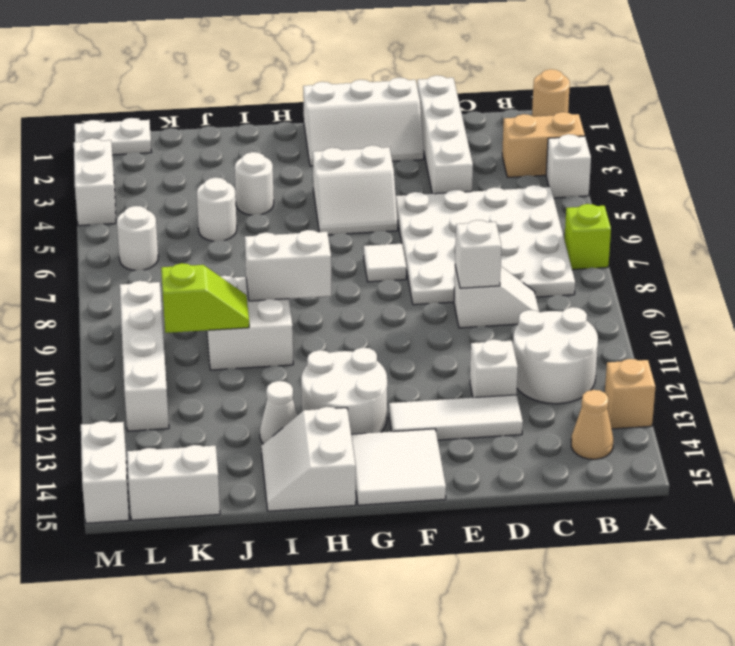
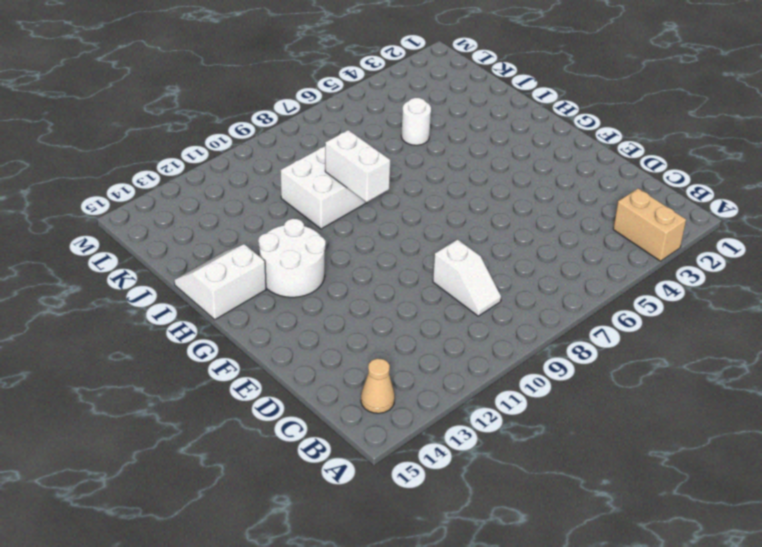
none -> tan round brick A1 level 1
none -> white brick A4 level 1
none -> lime brick A7 level 1
none -> tan brick A13 level 1

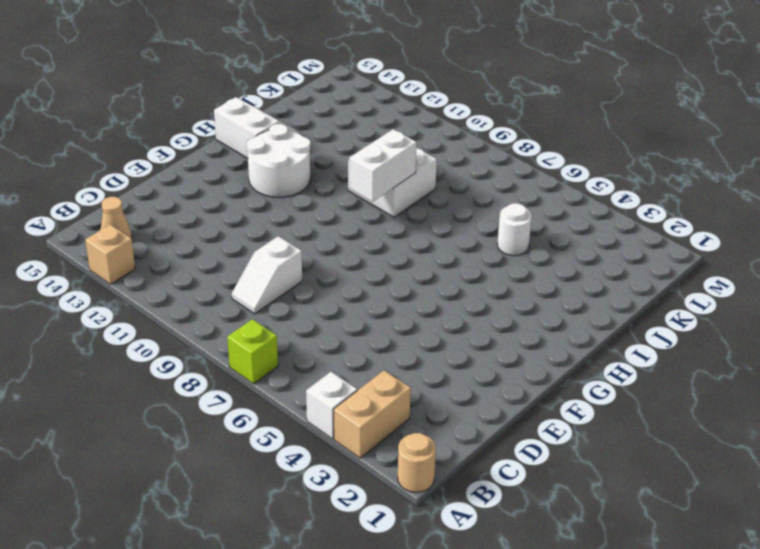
none -> white plate B5:E8 level 1
none -> white round brick B11:C12 level 1
none -> white brick D1:D4 level 1
none -> white brick D12 level 1

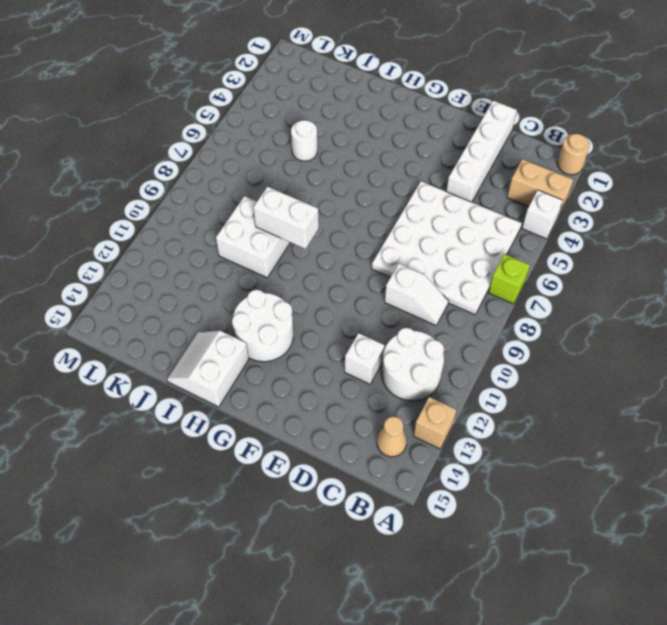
none -> white tile D13:F13 level 1
none -> white slope E1:G2 level 1 top 1
none -> white slope F4:G5 level 1 top 4
none -> white tile F7 level 1

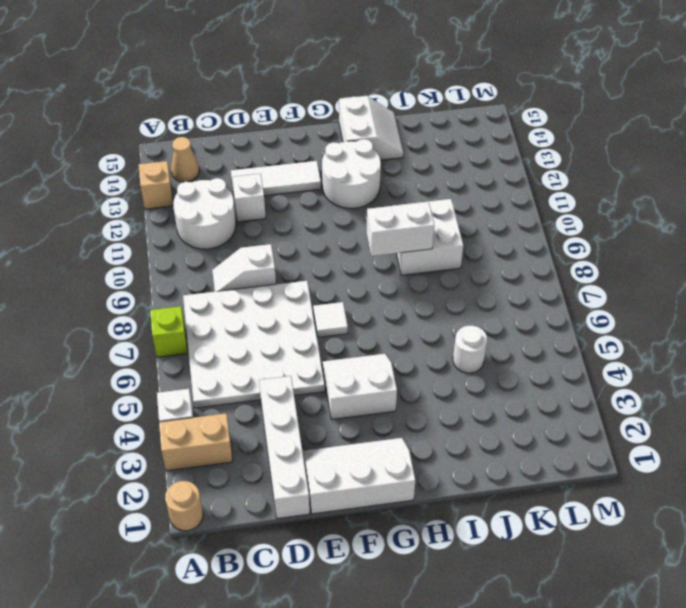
none -> white tile F14:G15 level 1
none -> white round brick I4 level 1
none -> white cone I13 level 1
none -> white brick K15:L15 level 1

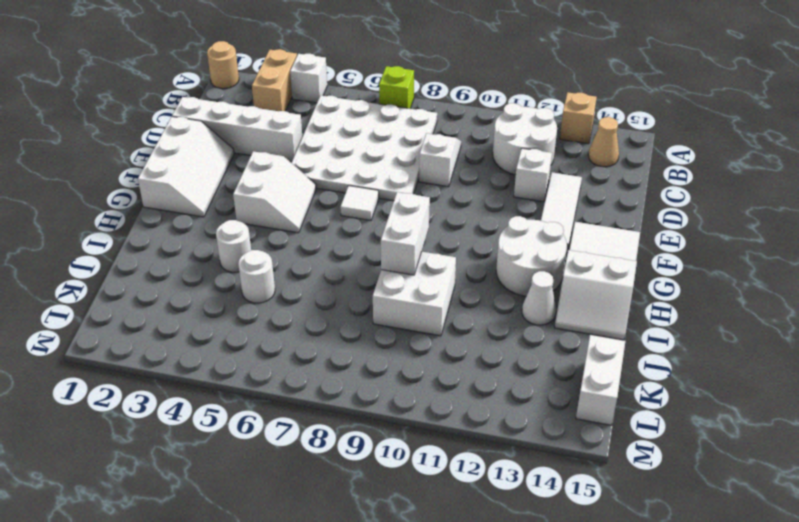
none -> white plate L1:M1 level 1
none -> white round brick L6 level 1
none -> white brick L9:L12 level 1
none -> white brick M3:M4 level 1

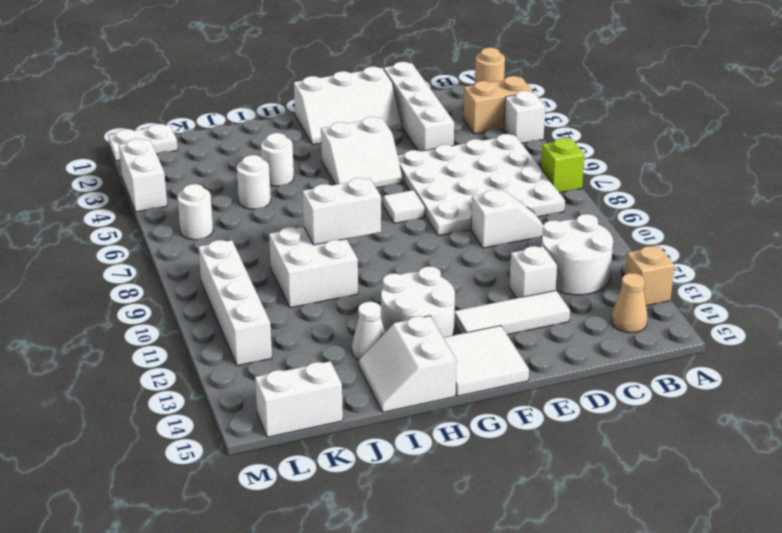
none -> white brick M14:M15 level 1
none -> white brick D9 level 2
none -> lime slope J10:K10 level 2 top K

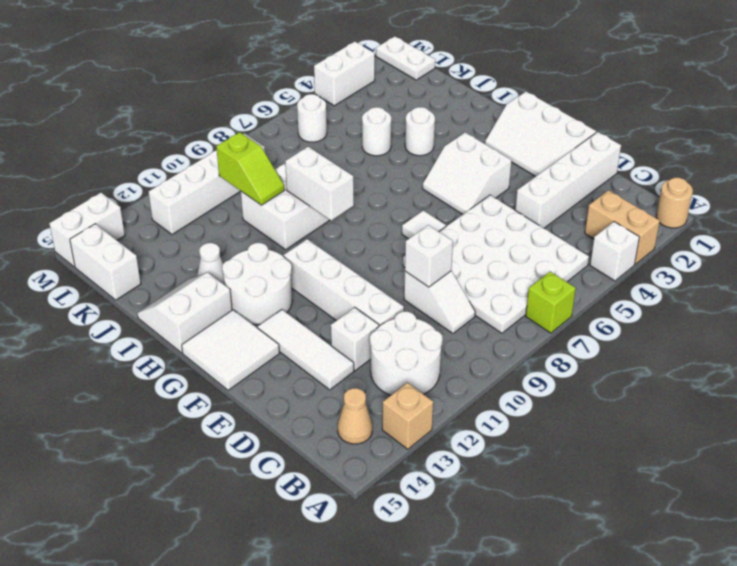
white brick D11:G11 level 1 -> none

